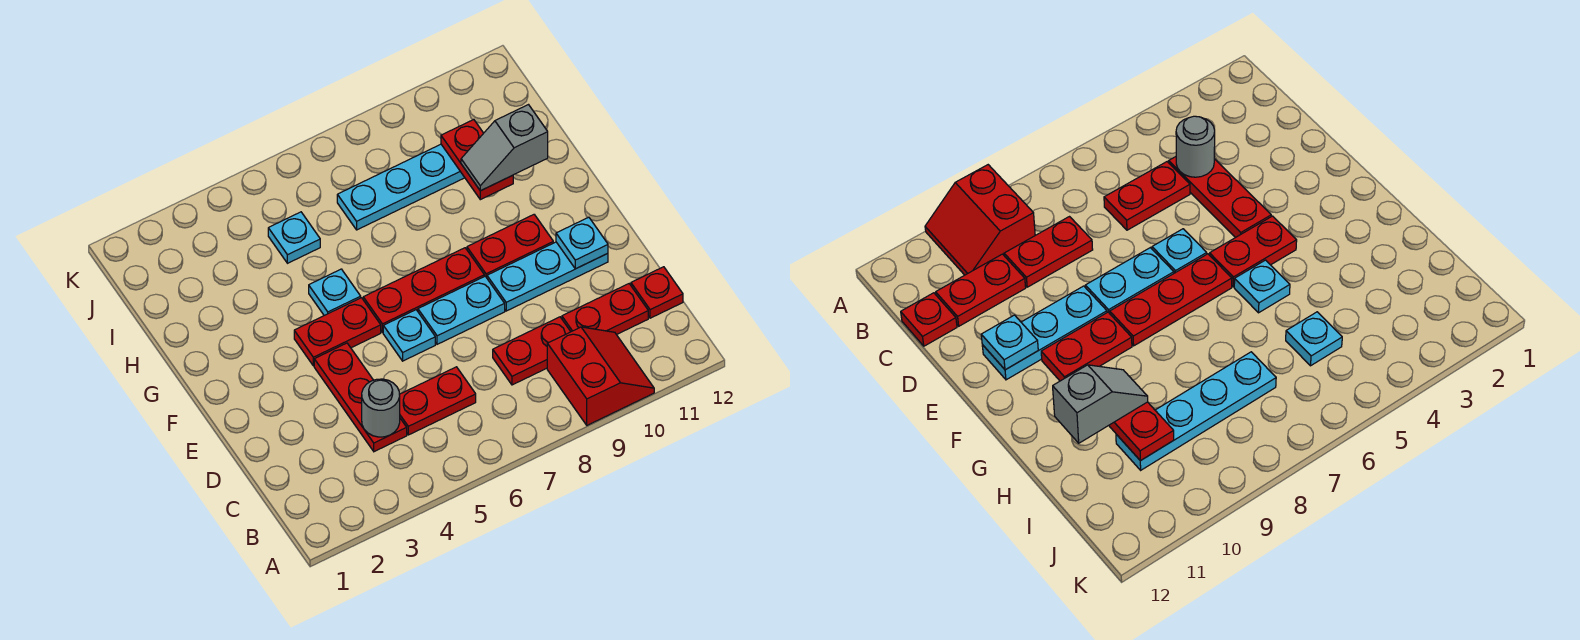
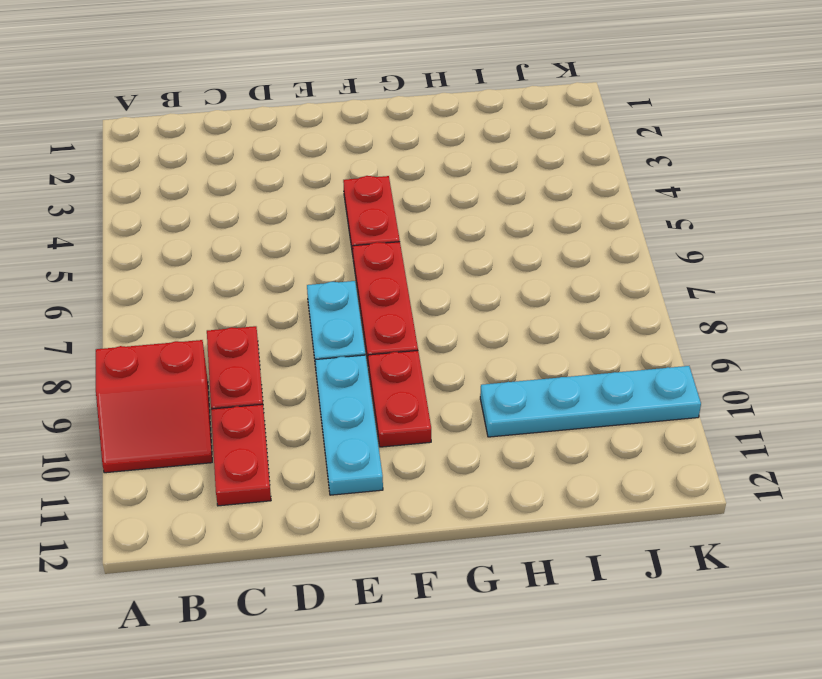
cyan plate H10:K10 level 1 -> cyan plate I7:I10 level 1
none -> red plate C4:E4 level 1
none -> red plate C5:C6 level 1
none -> red plate C12 level 1

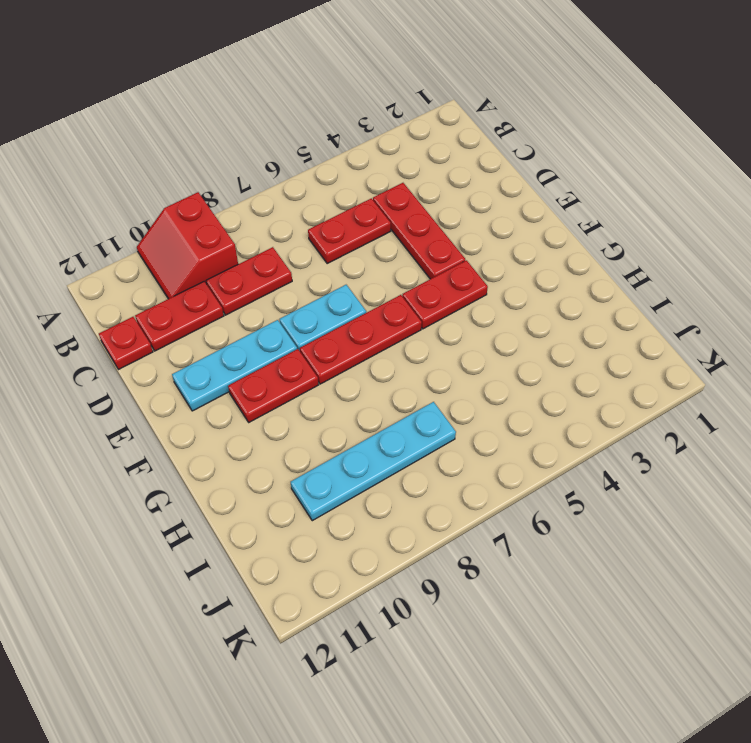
none -> cyan plate E6 level 1
none -> cyan plate G5 level 1
none -> cyan plate I5 level 1

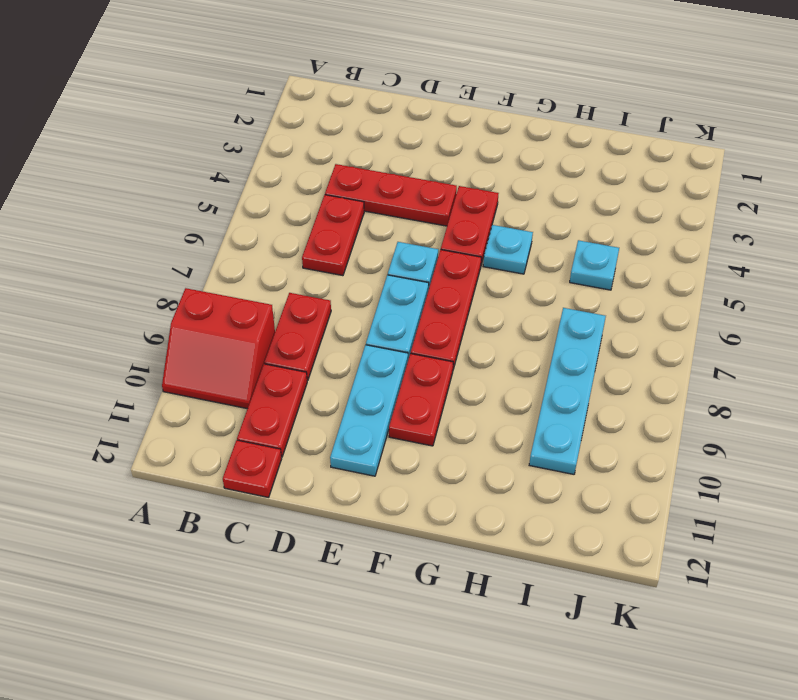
none -> grey round brick C4 level 2
none -> cyan plate E11 level 2
none -> red plate H10:I10 level 2

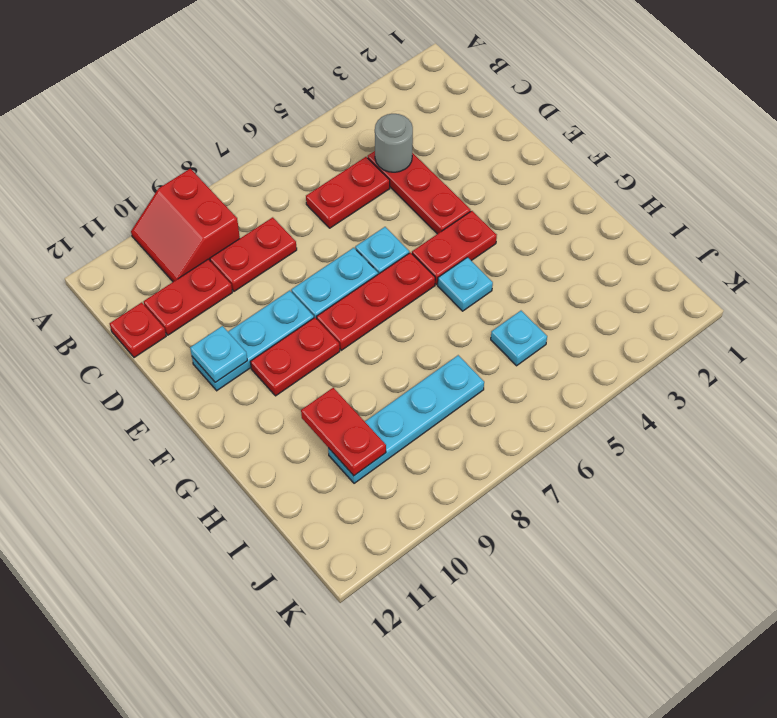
none -> grey slope H10:H11 level 3 top 11

